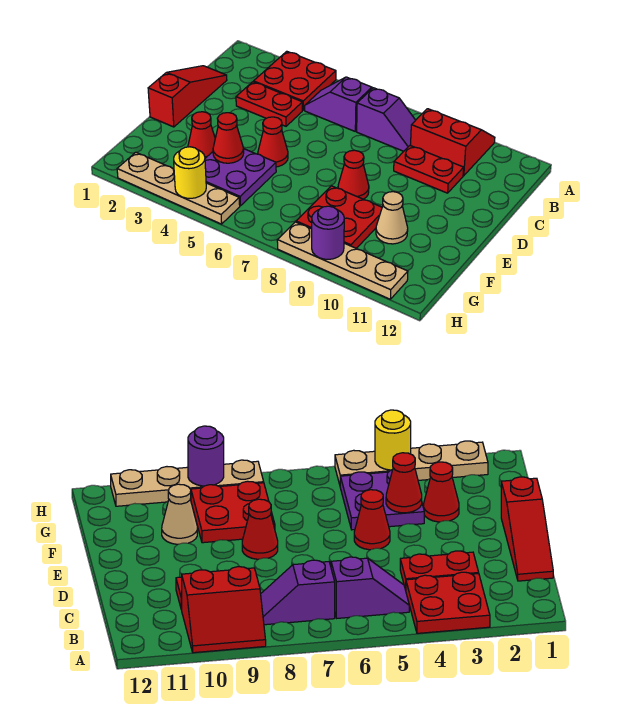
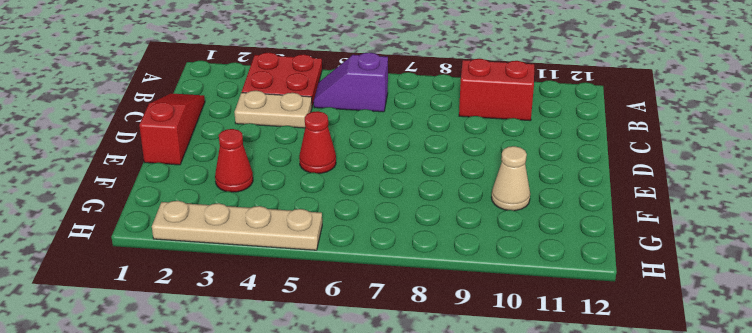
tan plate C3:C4 level 1 -> red plate C3:C4 level 1
none -> purple slope B7:B8 level 1 top 7
none -> red plate C9:C10 level 1
none -> red cone E8 level 1

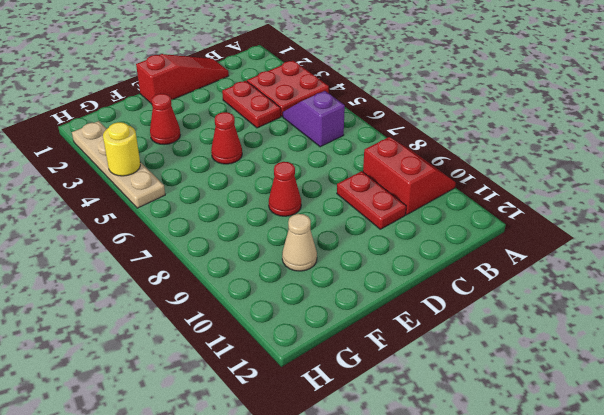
none -> purple slope B7:B8 level 1 top 7
none -> purple plate F4:G5 level 1
none -> red plate F8:G9 level 1

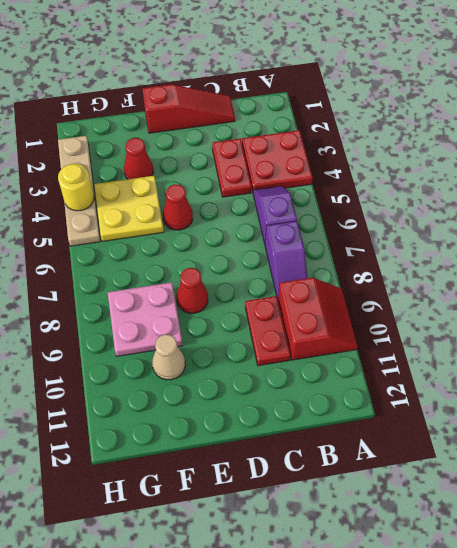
yellow plate F4:G5 level 1 -> purple plate F4:G5 level 1
pink plate F8:G9 level 1 -> red plate F8:G9 level 1
none -> tan plate H8:H11 level 1
none -> red cone F4 level 2
none -> purple round brick H9 level 2

